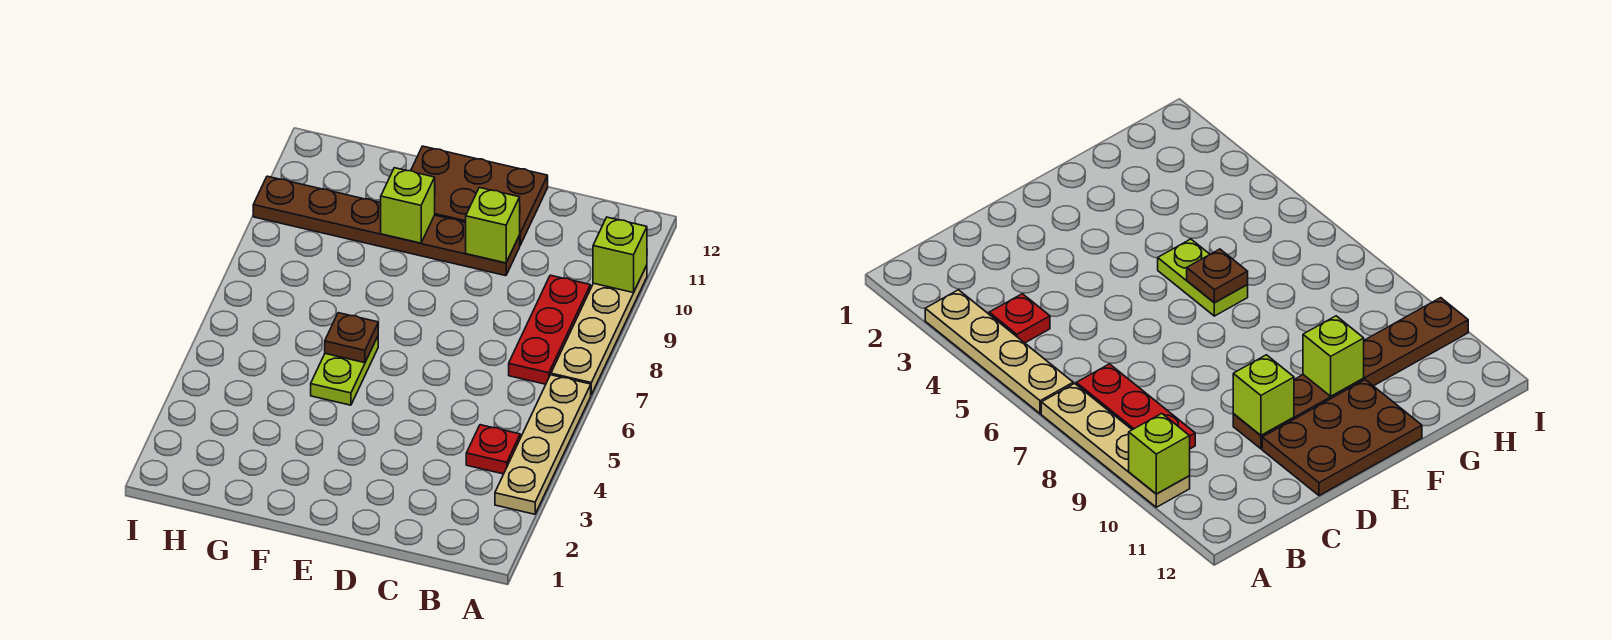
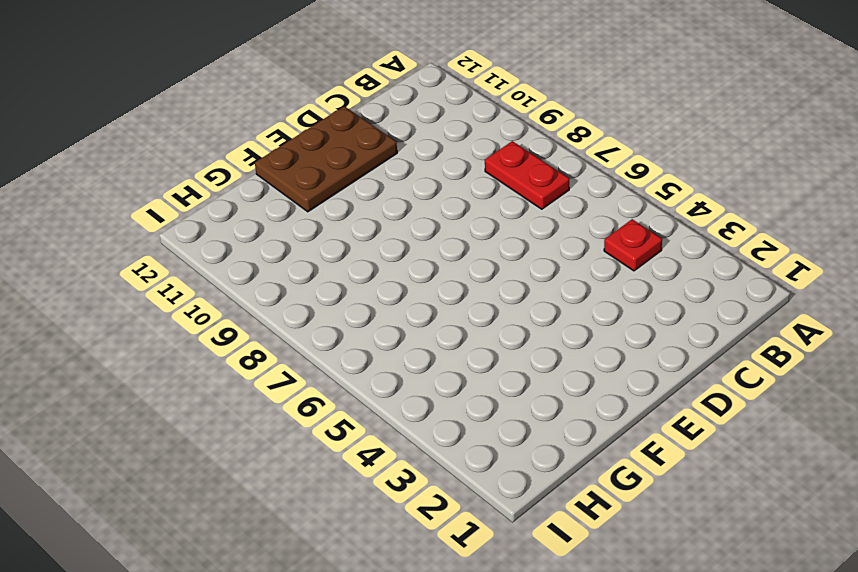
red plate B7:B8 level 1 -> red plate B7:B9 level 1
none -> tan plate A3:A6 level 1
none -> tan plate A7:A10 level 1

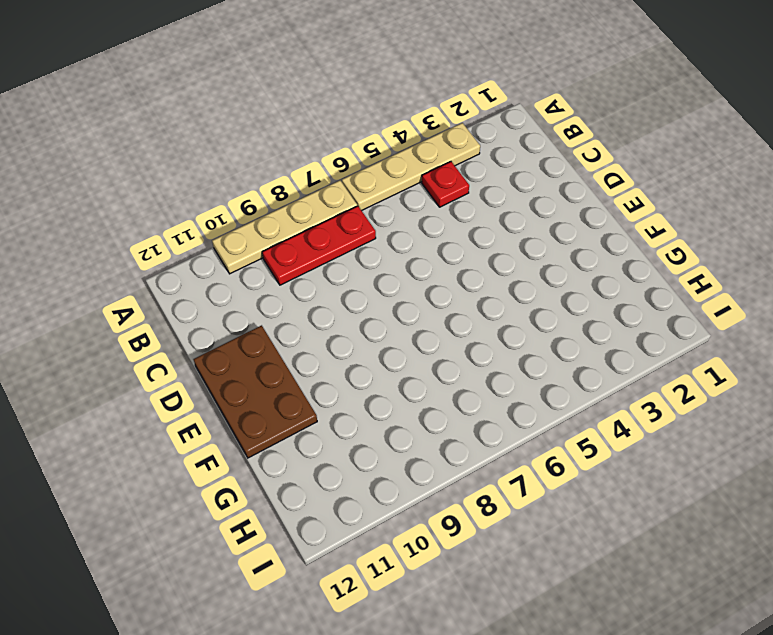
none -> brown plate D10:I10 level 1
none -> lime plate F5:F6 level 1

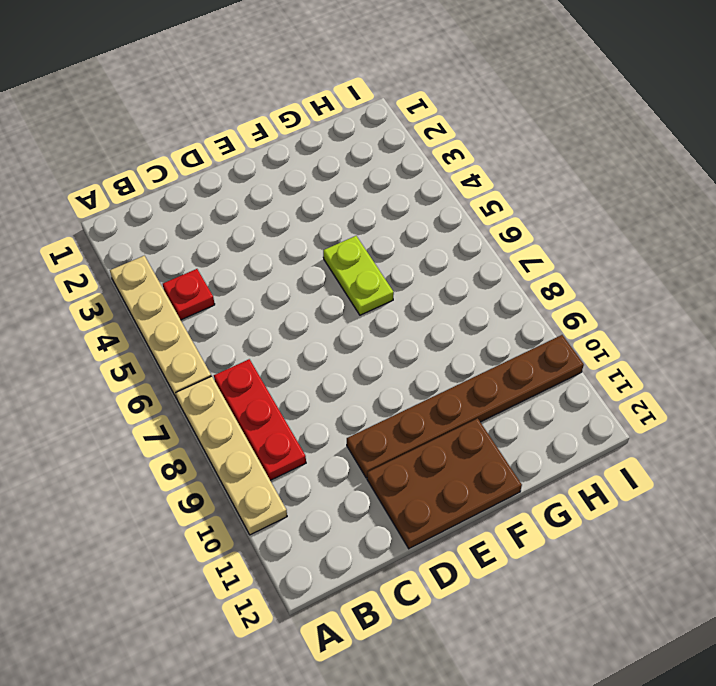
none -> lime brick A10 level 2
none -> lime brick D10 level 2

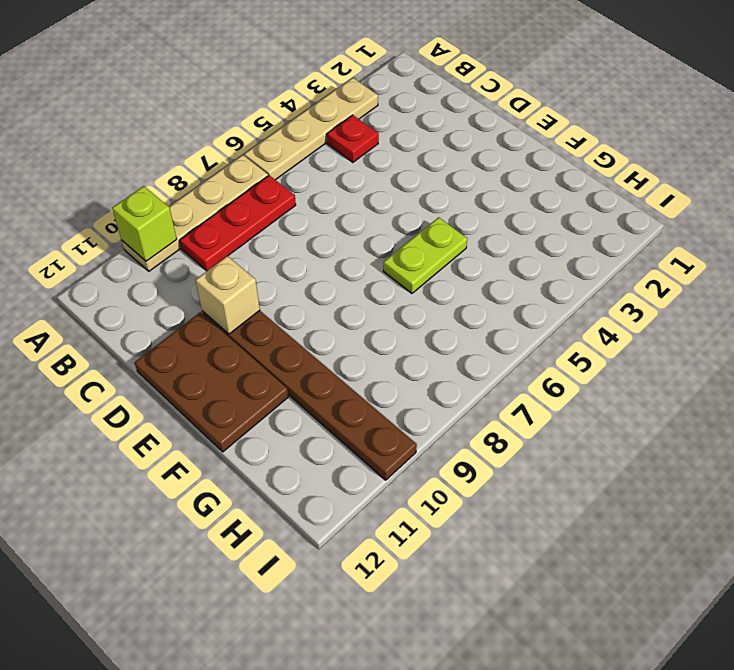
tan brick D10 level 2 -> lime brick D10 level 2
none -> brown plate F6 level 2
none -> lime brick F10 level 2

